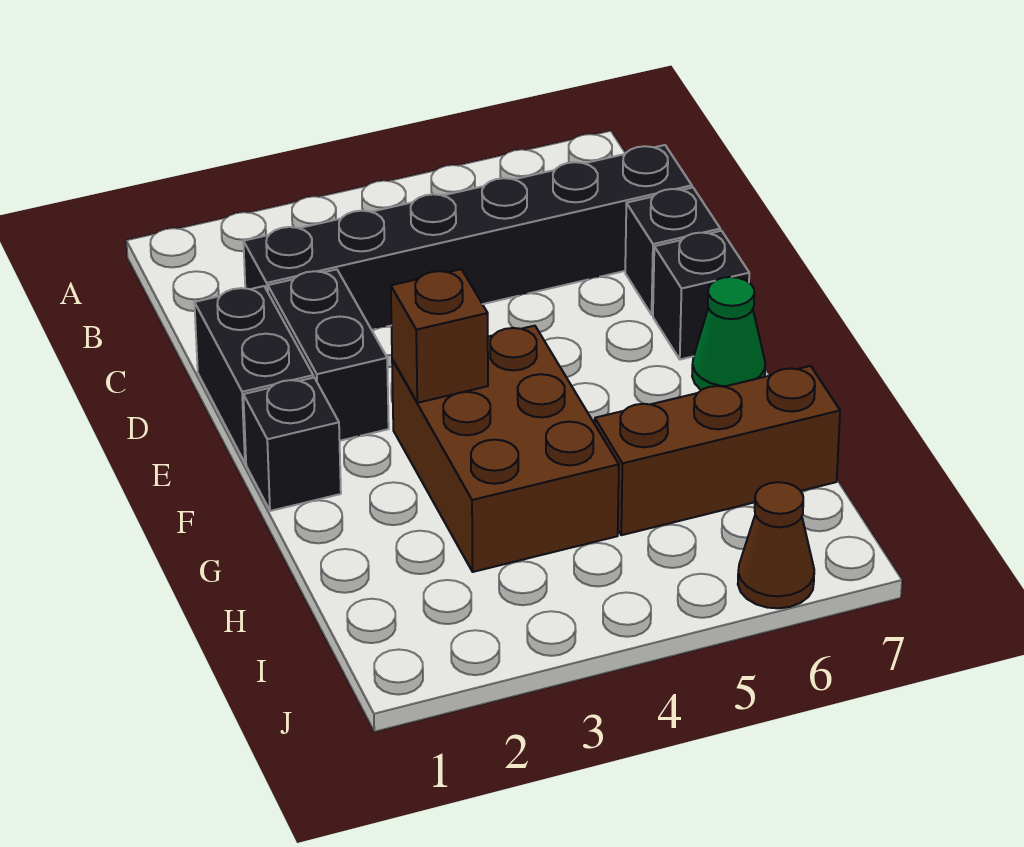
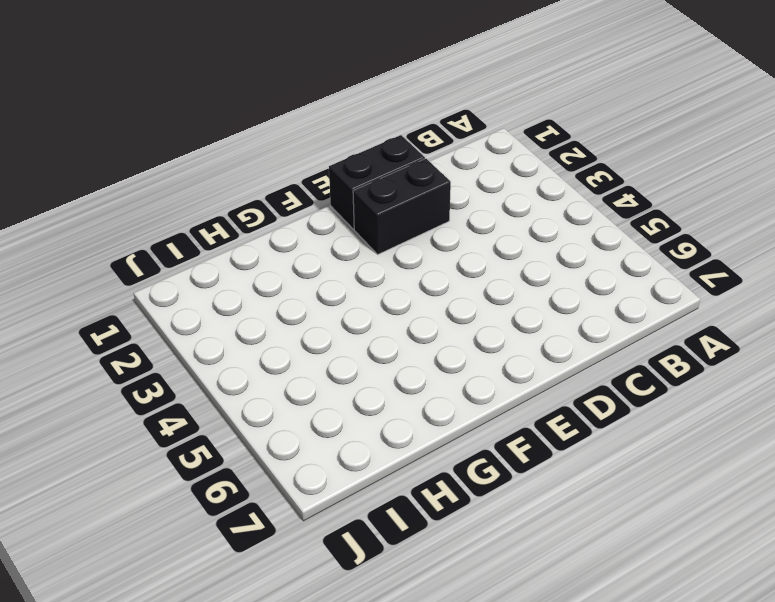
none -> black brick C2:C7 level 1
none -> black brick D7 level 1

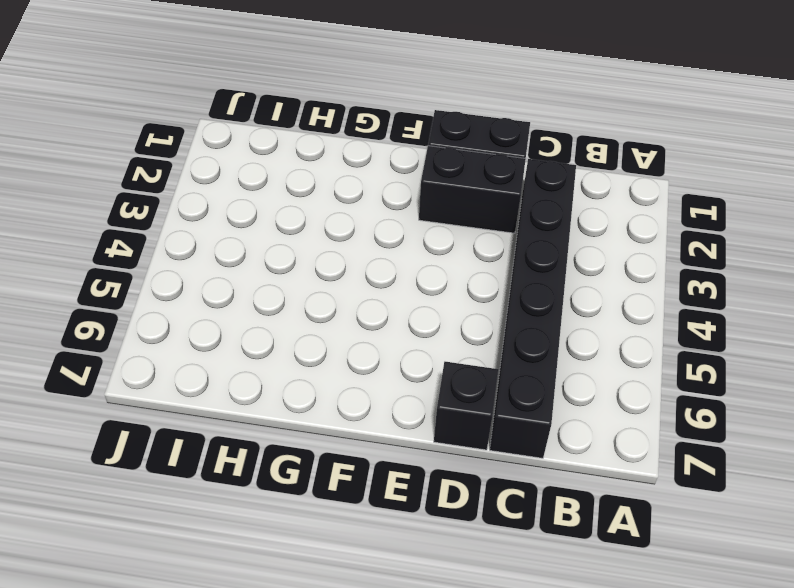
none -> black brick E7 level 1
none -> black brick F1 level 1

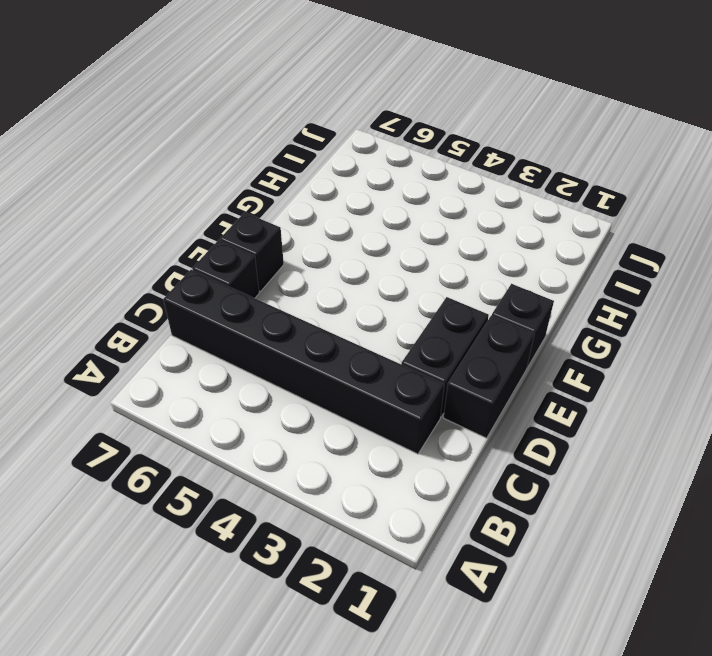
none -> brown brick F3:H4 level 1
none -> green cone F7 level 1

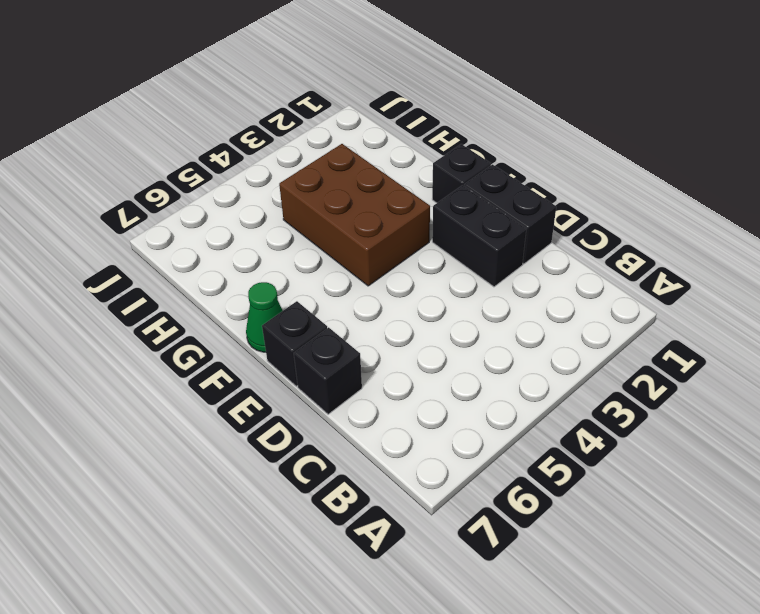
none -> black brick C2:C7 level 1
none -> brown brick H5:H7 level 1

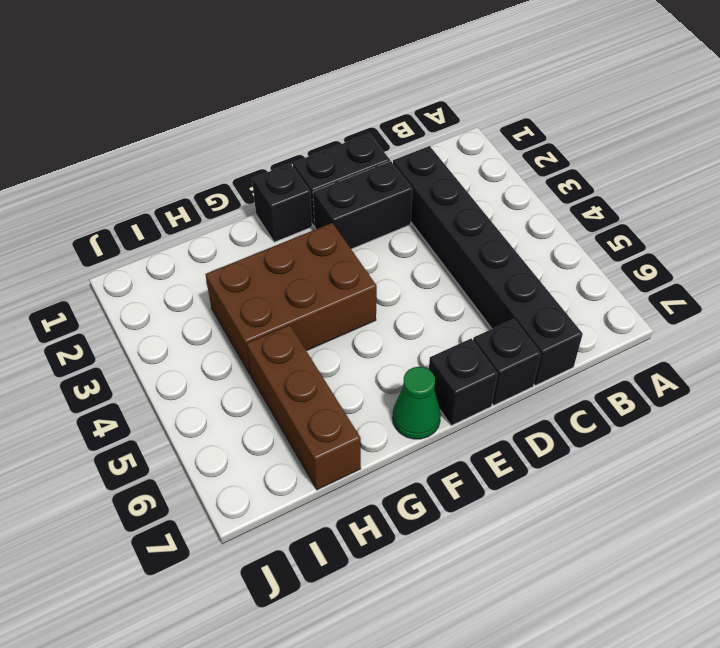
none -> brown cone J6 level 1
none -> brown brick F3 level 2

